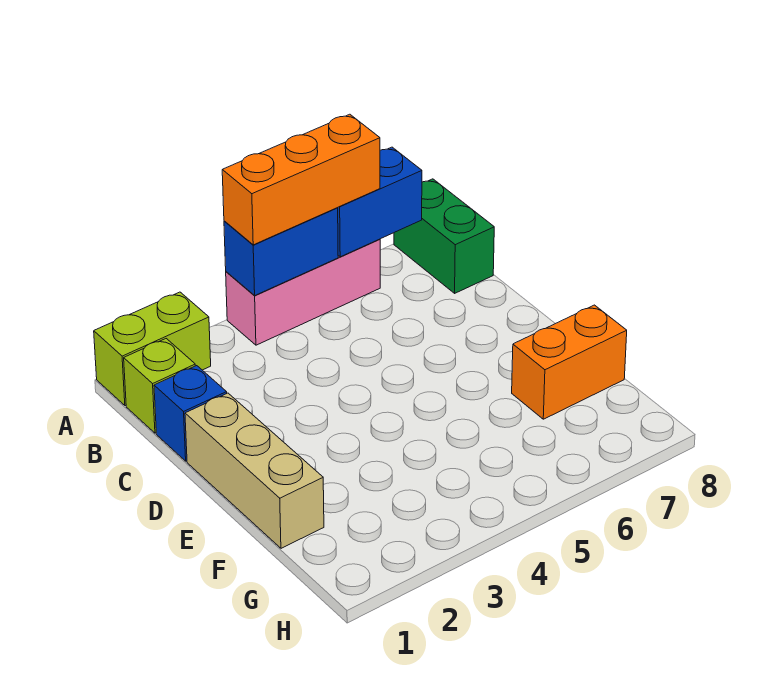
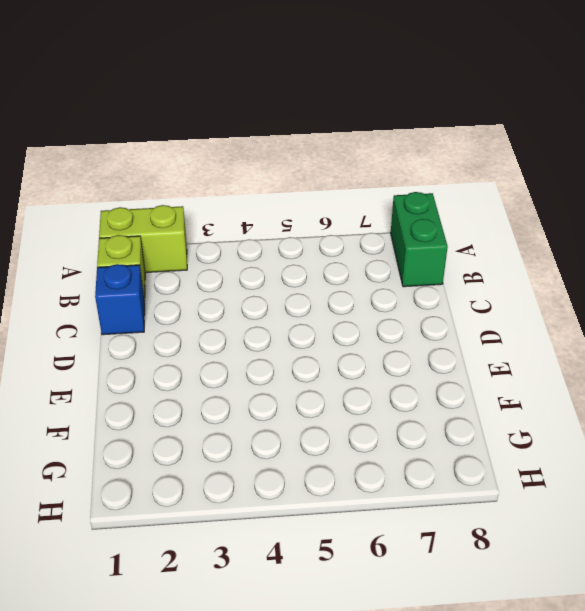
none -> pink brick A4:A6 level 1
none -> tan brick D1:F1 level 1

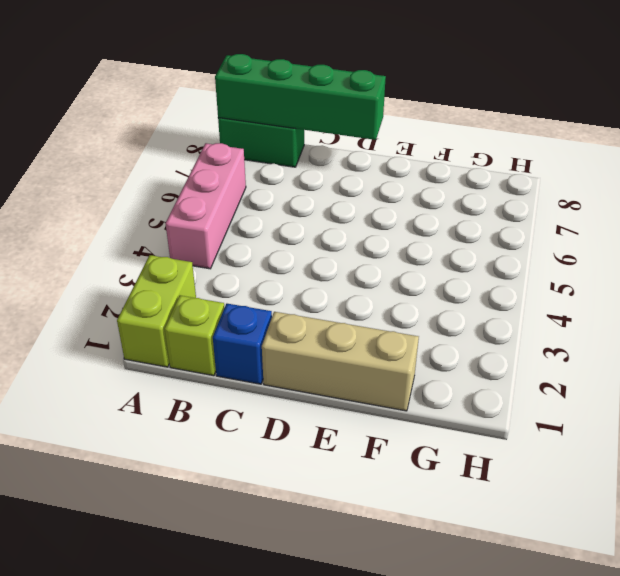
green brick A8:D8 level 2 -> none
none -> orange brick F7:F8 level 1
none -> blue brick A4:A5 level 2

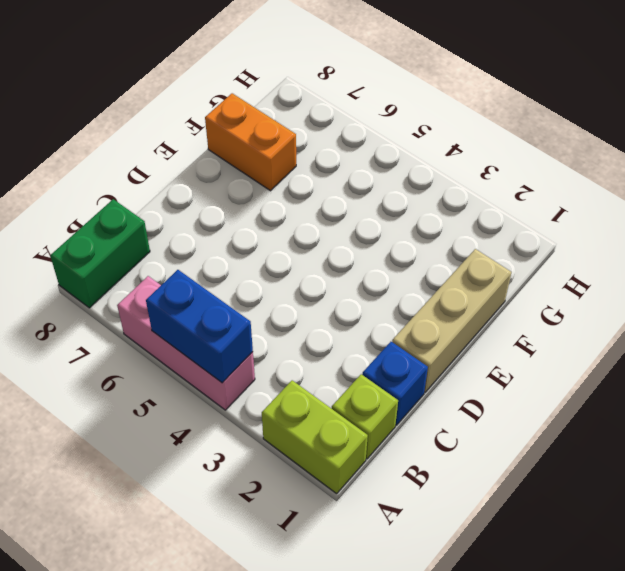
none -> blue brick A6:A7 level 2
none -> orange brick A4:A6 level 3

